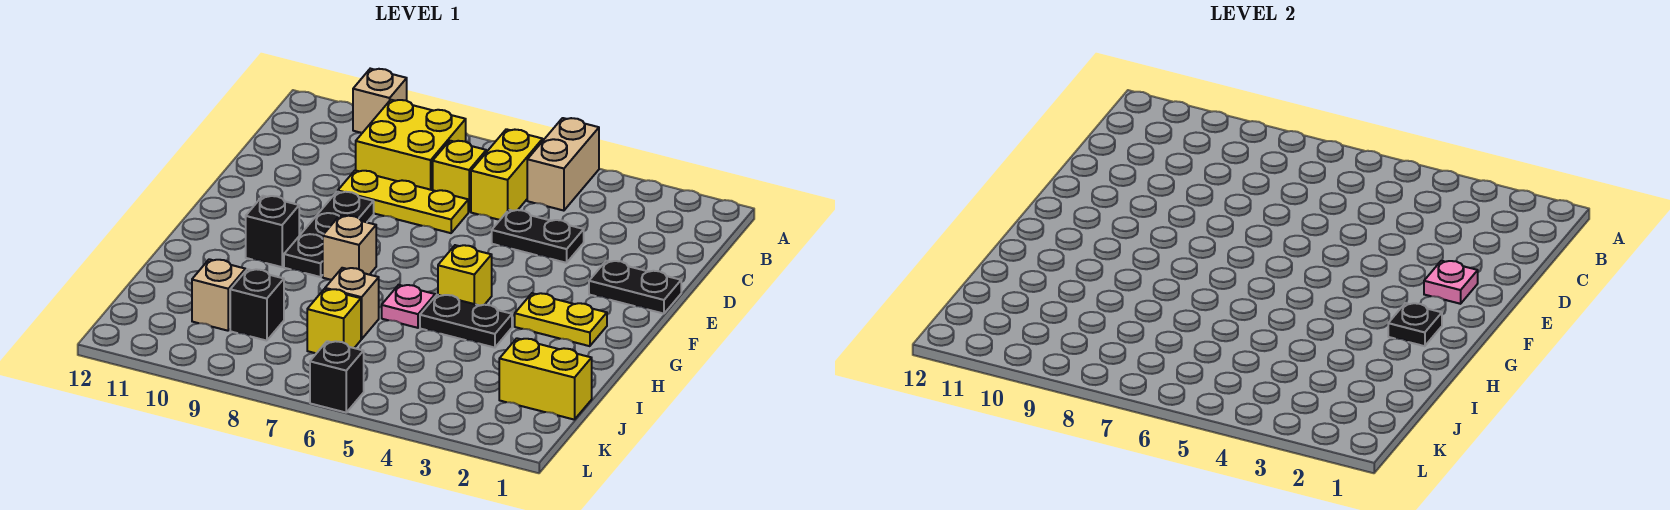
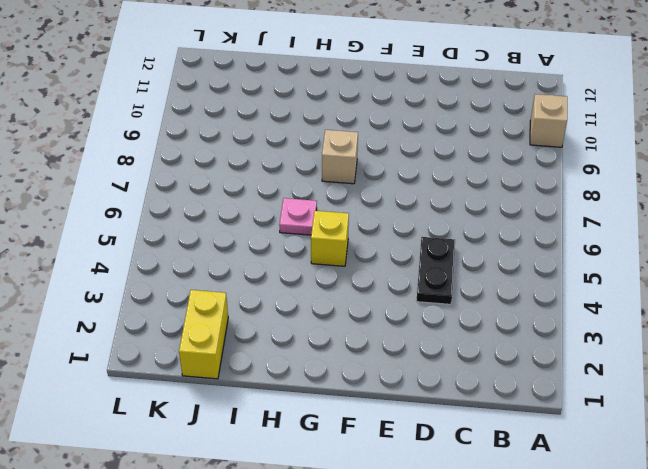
none -> tan brick A5:B5 level 1
none -> yellow brick B6:C6 level 1
none -> yellow brick B8:C9 level 1

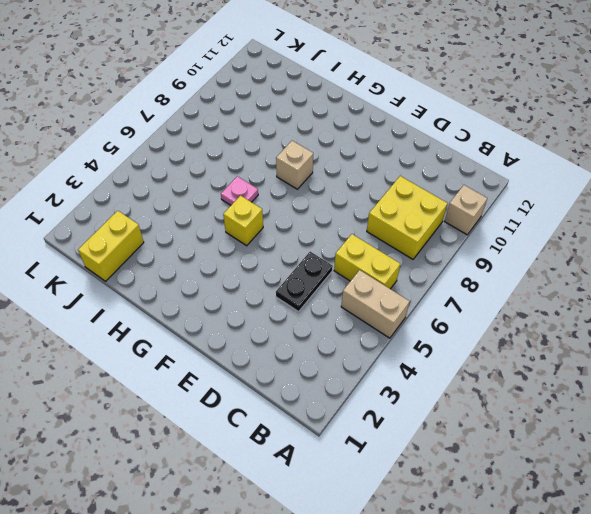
none -> yellow brick C7 level 1
none -> yellow plate D7:D9 level 1
none -> black plate E1:E2 level 1

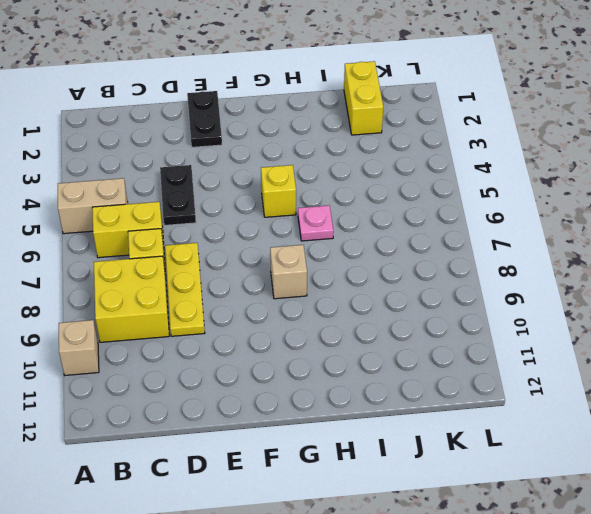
none -> black plate E9:G9 level 1
none -> yellow plate G2:G3 level 1
none -> black brick G10 level 1

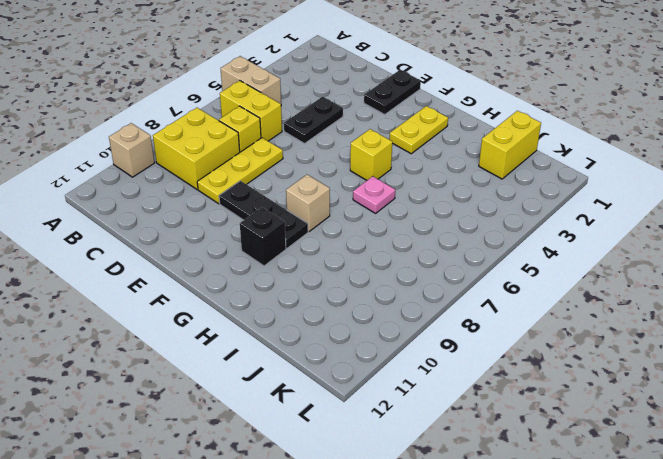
none -> black plate H4:H5 level 1
none -> tan brick I7 level 1
none -> yellow brick J7 level 1

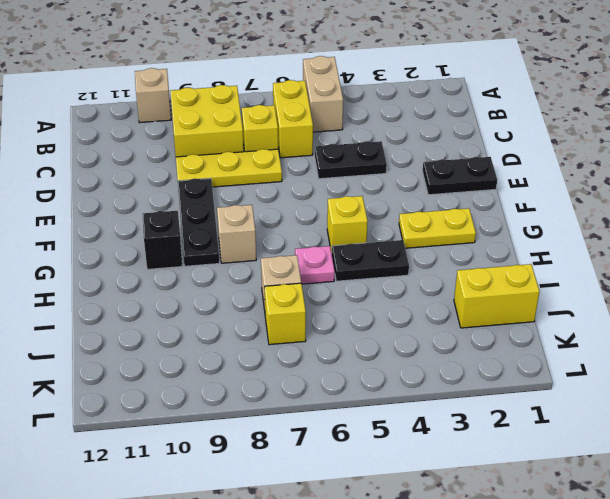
none -> black brick J9 level 1
none -> tan brick J10 level 1
none -> black brick L6 level 1

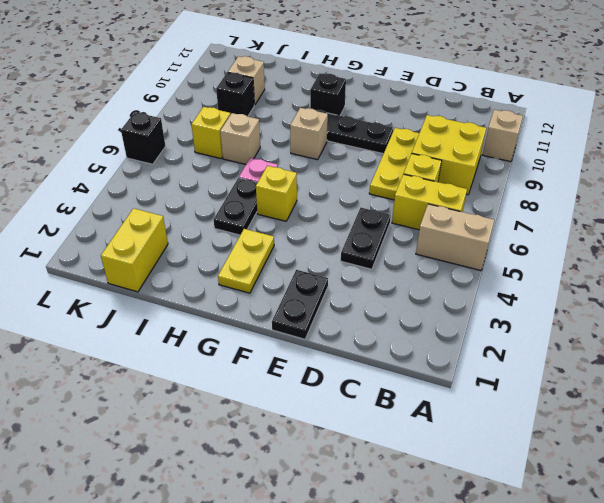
none -> pink plate E2 level 2
none -> black plate G2 level 2

